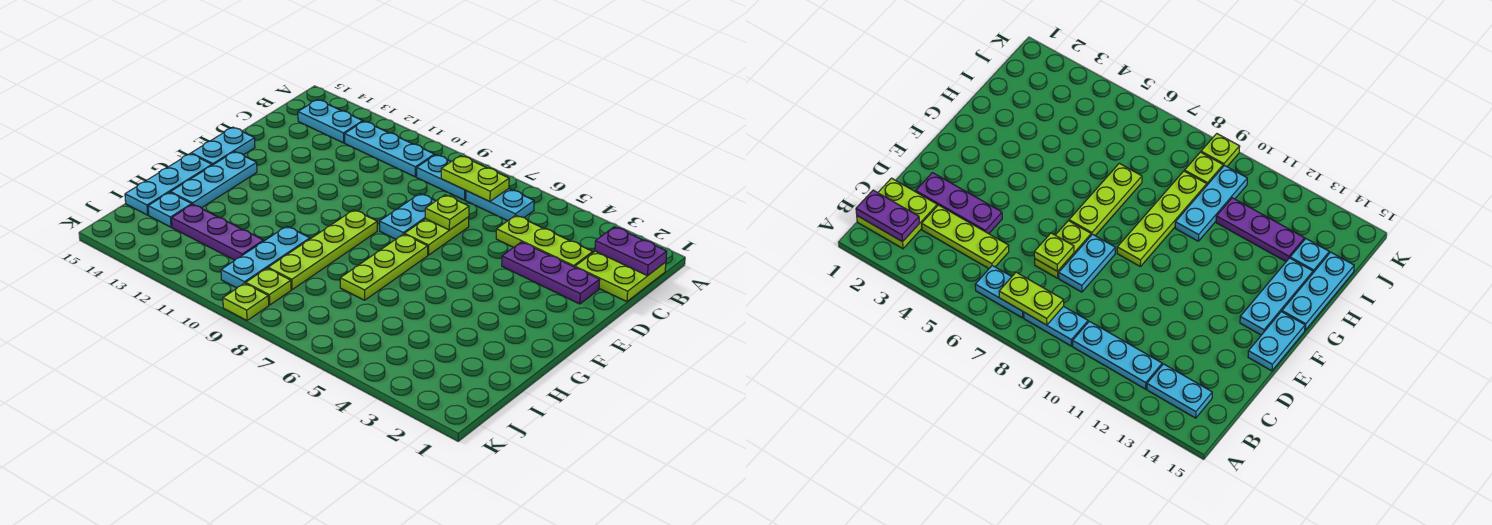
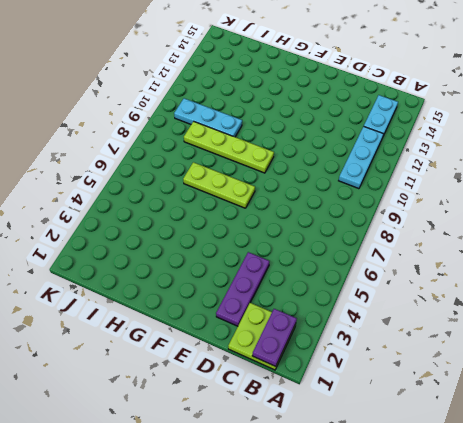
none -> cyan plate B6:B7 level 1
none -> cyan plate B8:B9 level 1
none -> lime plate C3:C5 level 1

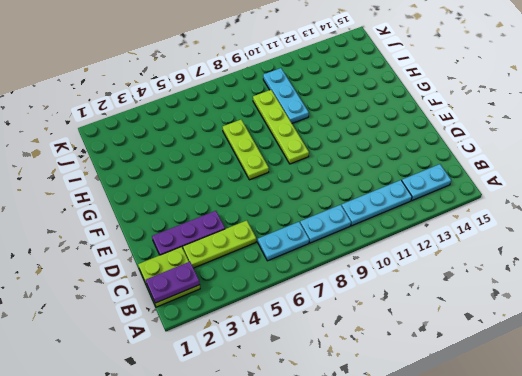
none -> lime plate D7:E7 level 1
none -> cyan plate D8:E8 level 1
none -> cyan plate E15:F15 level 1

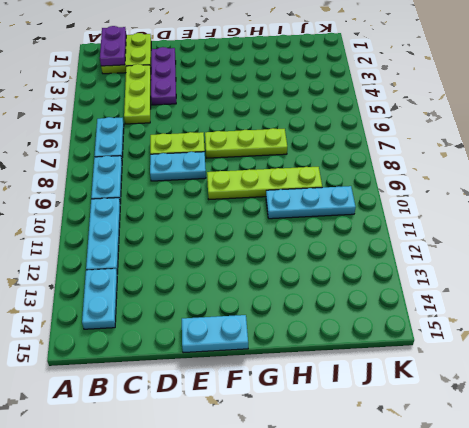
none -> cyan plate F14:H14 level 1
none -> cyan plate G15:I15 level 1
none -> purple plate I11:I13 level 1

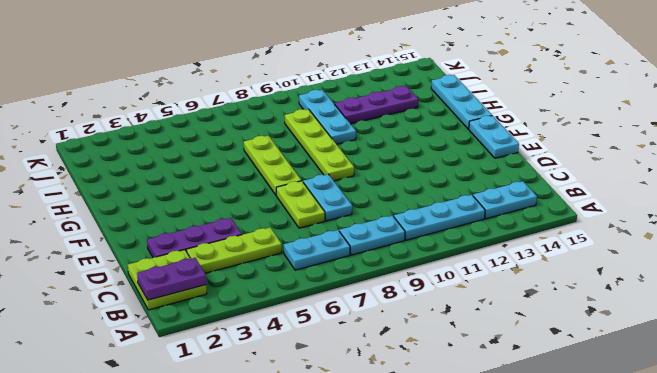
none -> cyan plate F14:H14 level 1
none -> cyan plate I14 level 1
none -> lime plate J9 level 1

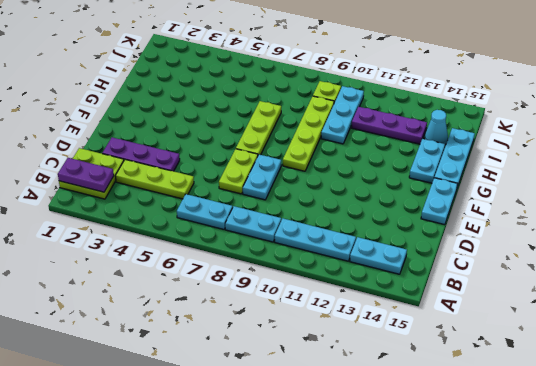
cyan plate G14:H14 level 1 -> cyan plate F14:H14 level 1
cyan cone I14 level 1 -> cyan plate I14 level 1
none -> lime plate K9 level 1
none -> lime plate B7:B8 level 2
none -> lime plate D7 level 2

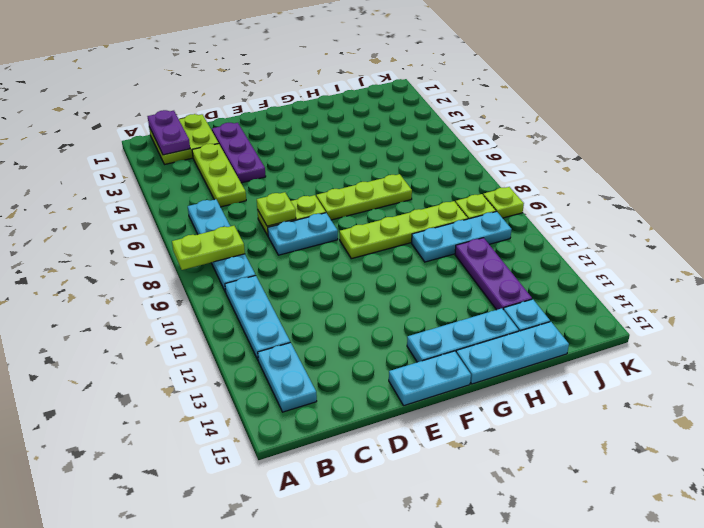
lime plate A8:B8 level 2 -> lime plate B7:B8 level 2

